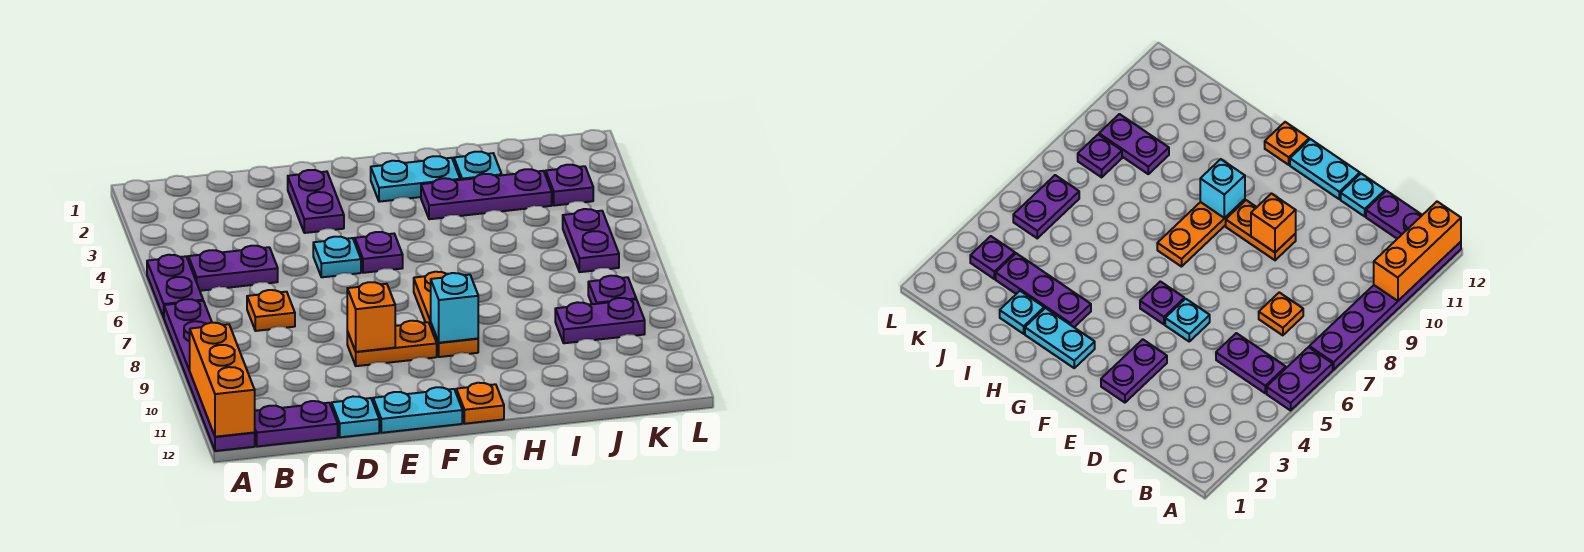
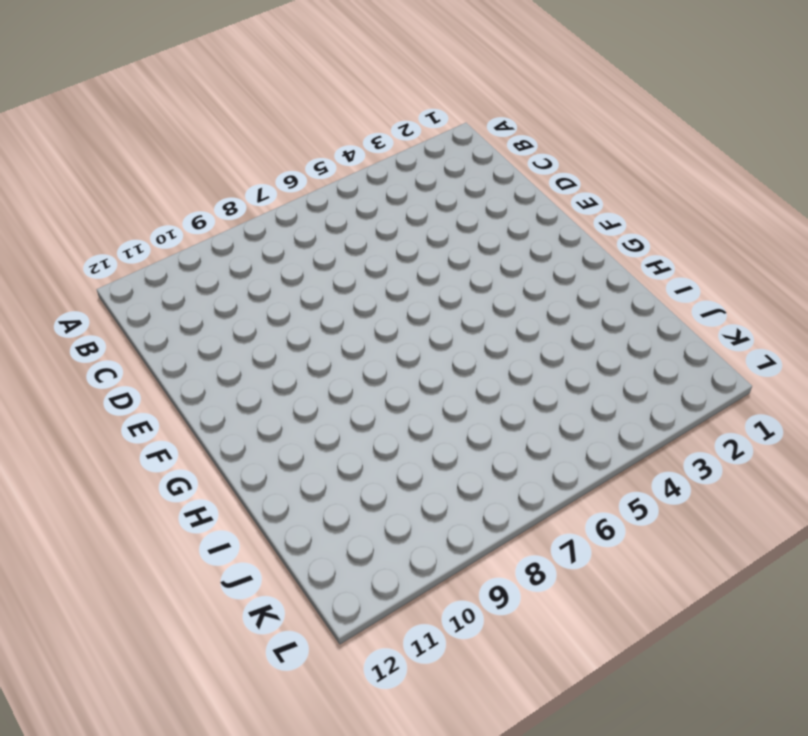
none -> purple plate A5:A6 level 1
none -> purple plate A7:A12 level 1
none -> purple plate B5:C5 level 1

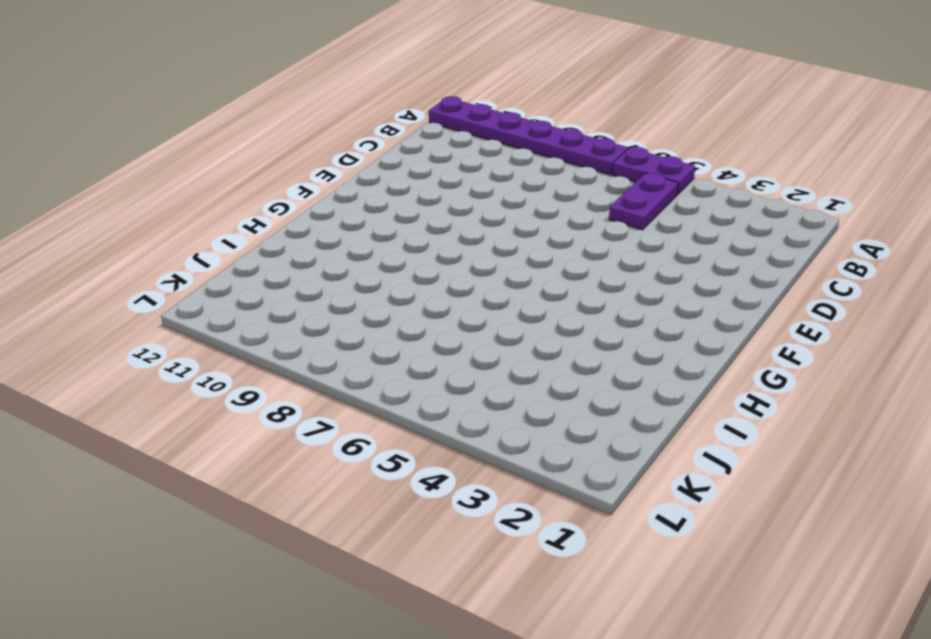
none -> purple plate B12:C12 level 1
none -> orange plate C7 level 1
none -> cyan plate D12 level 1

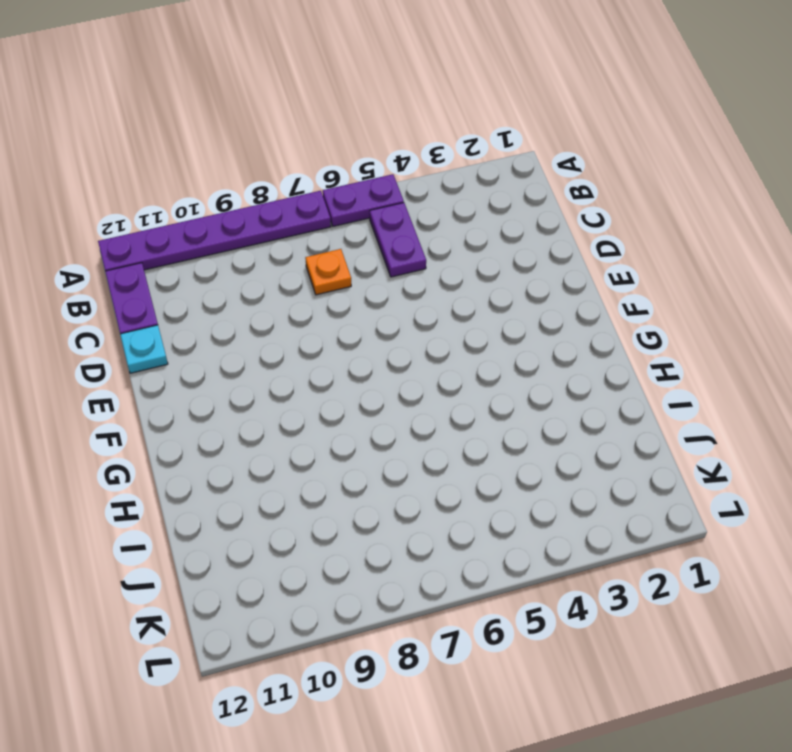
none -> purple plate E2:E3 level 1
none -> cyan plate E5 level 1
none -> orange plate E9:F9 level 1

